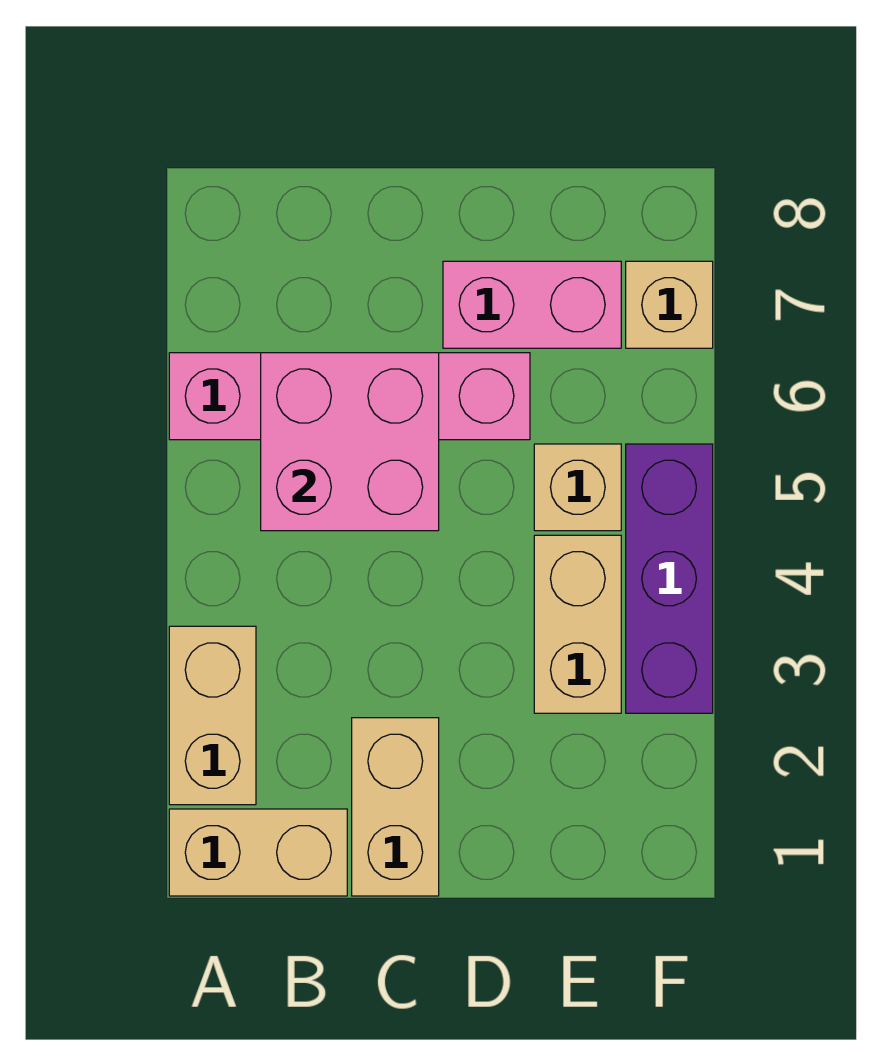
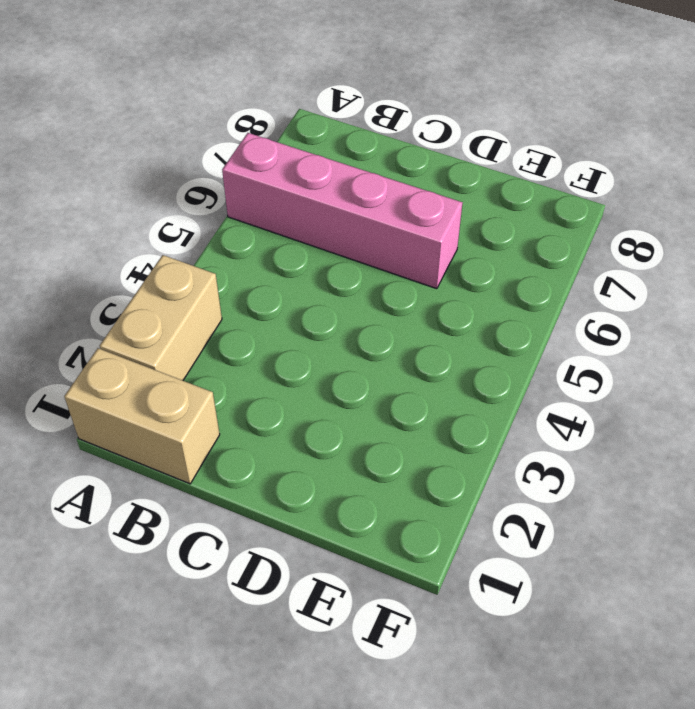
none -> tan brick C1:C2 level 1
none -> pink brick D7:E7 level 1

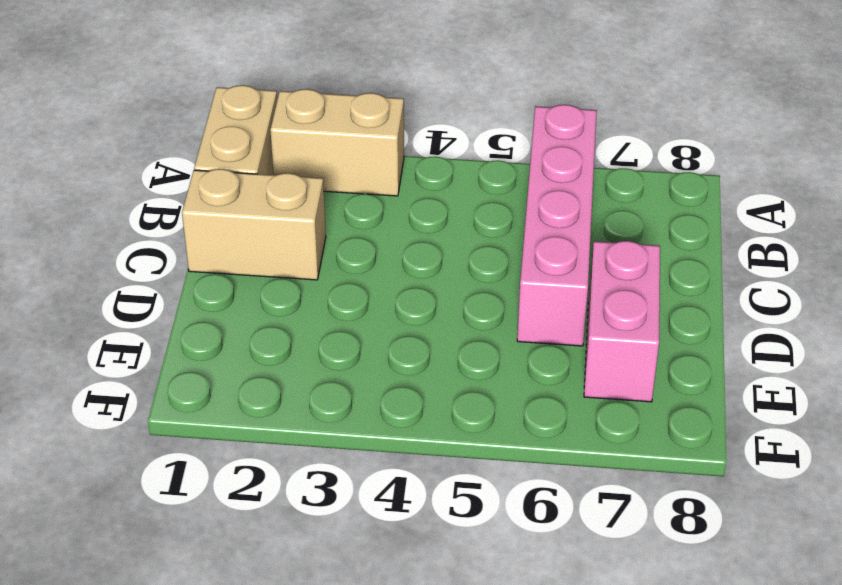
none -> tan brick E3:E4 level 1
none -> tan brick E5 level 1

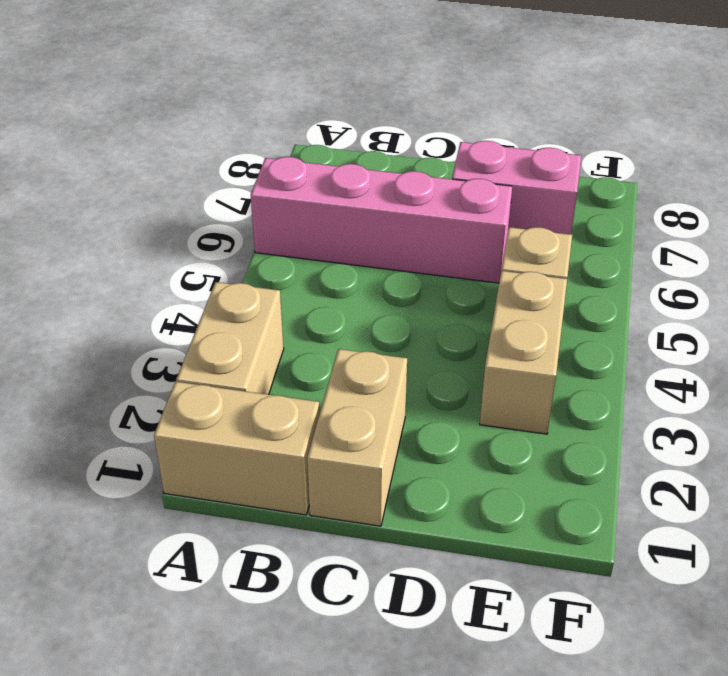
none -> purple brick F3:F5 level 1
none -> tan brick F7 level 1

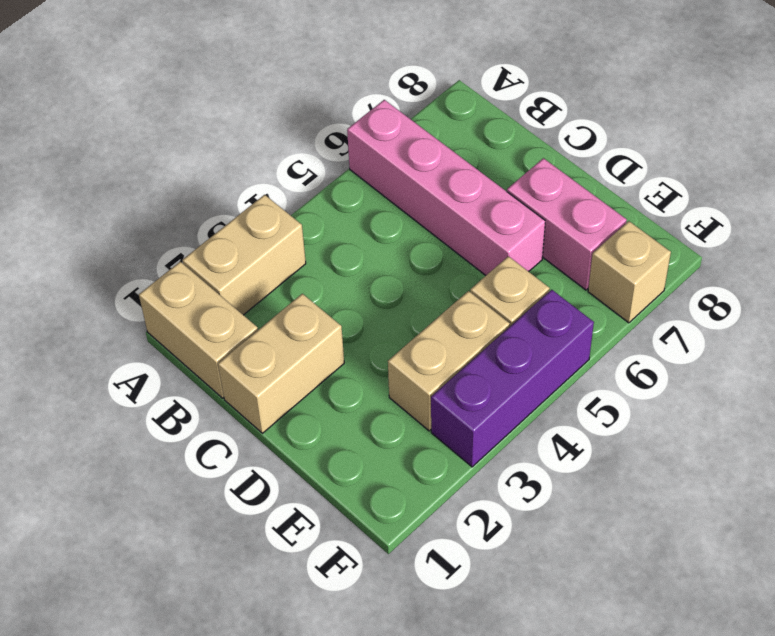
none -> pink brick B5:C6 level 2

